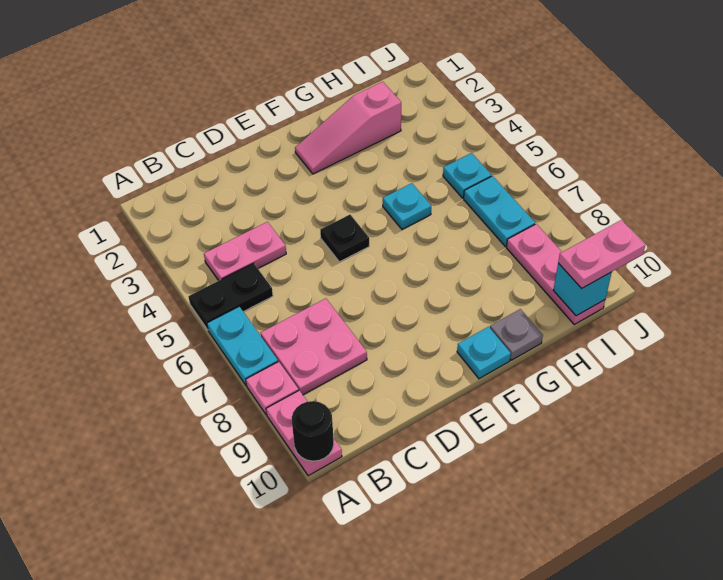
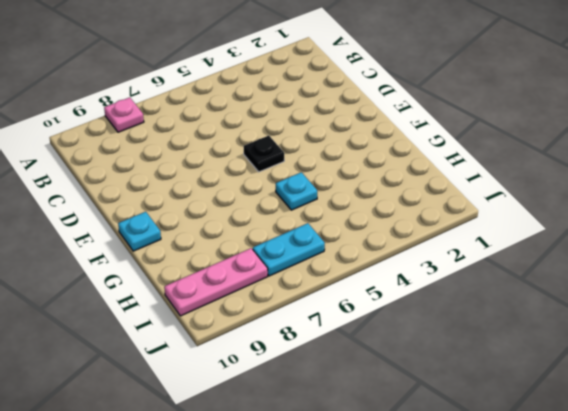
none -> black plate A5:B5 level 1
none -> cyan plate A6:A7 level 1
none -> pink plate A9:A10 level 1

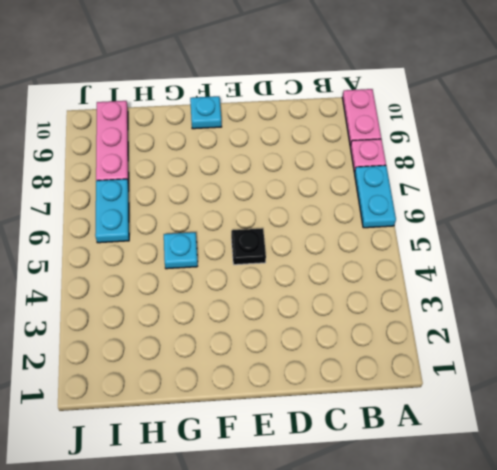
none -> black plate A5:B5 level 1
none -> pink plate B4:C4 level 1
none -> pink plate B7:C8 level 1

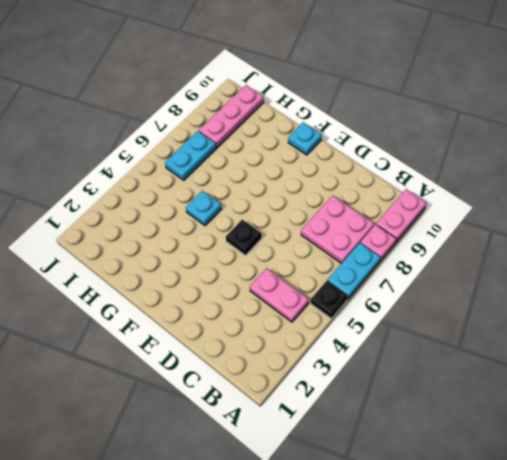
black plate A5 level 1 -> black plate A5:B5 level 1
none -> pink slope F2:H2 level 1 top H
none -> grey plate G10 level 1
none -> cyan plate I5 level 1

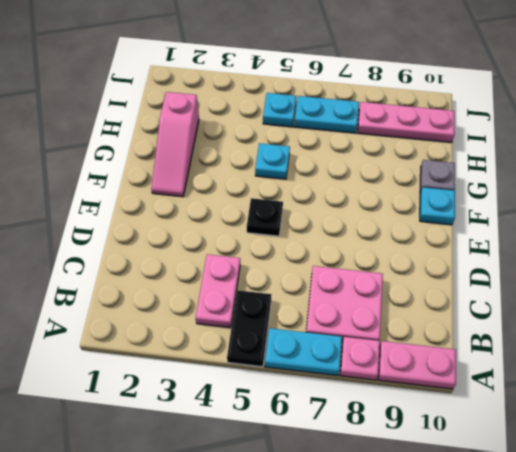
none -> black round brick A10 level 2
none -> cyan brick I10 level 2
none -> pink plate I10:J10 level 3

